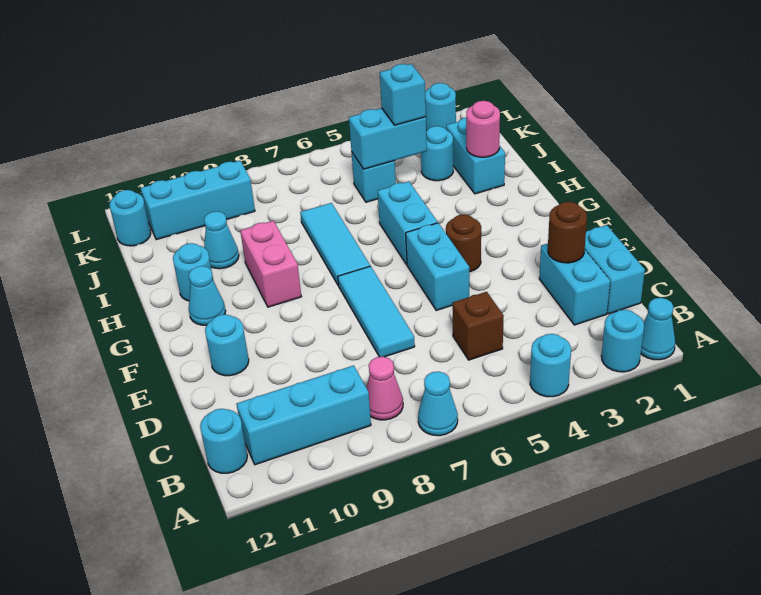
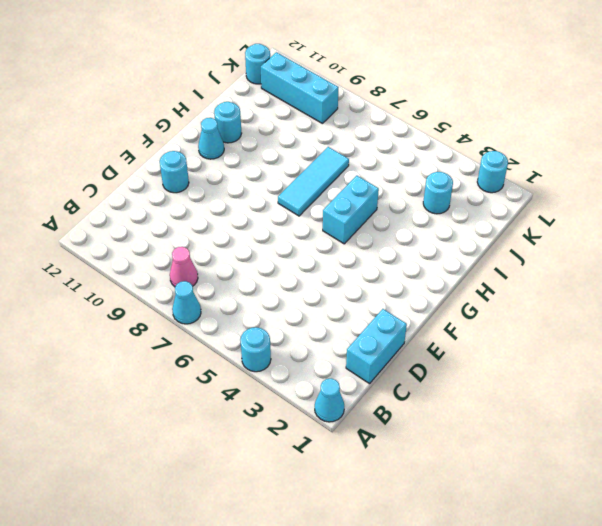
none -> cyan round brick A2 level 1
none -> cyan brick B9:B11 level 1
none -> cyan round brick B12 level 1
none -> cyan brick C2:D2 level 1

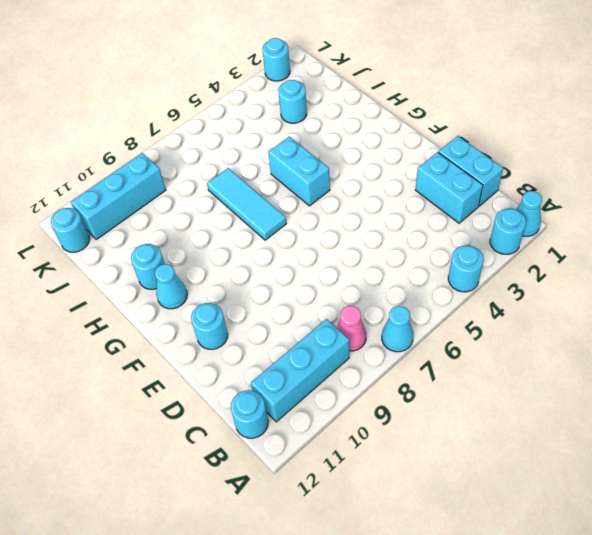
none -> brown brick C5 level 1
none -> cyan tile D7:F7 level 1
none -> cyan brick E5:F5 level 1
none -> brown round brick F4 level 1

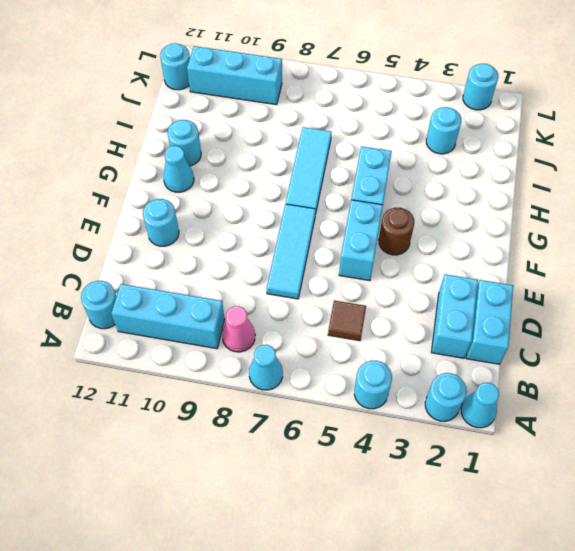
brown tile C5 level 1 -> brown brick C5 level 1
none -> pink brick G9:H9 level 1
none -> cyan brick I2:J2 level 1
none -> cyan cone I10 level 1
none -> cyan brick J5 level 1

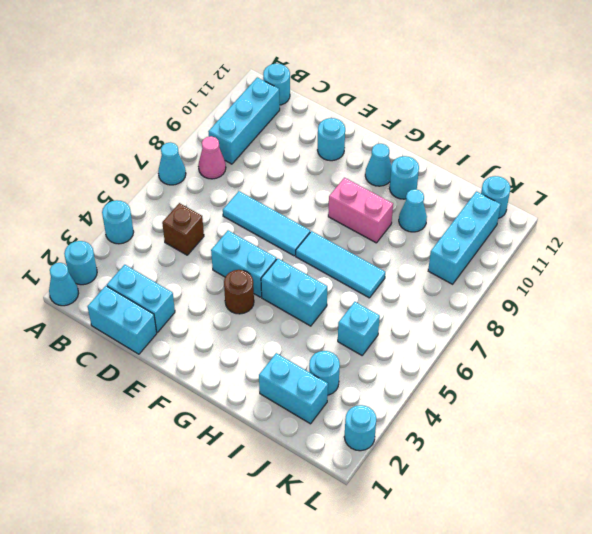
none -> brown round brick D2 level 2
none -> pink round brick I2 level 2
none -> cyan brick J4:J5 level 2
none -> cyan brick J4 level 3

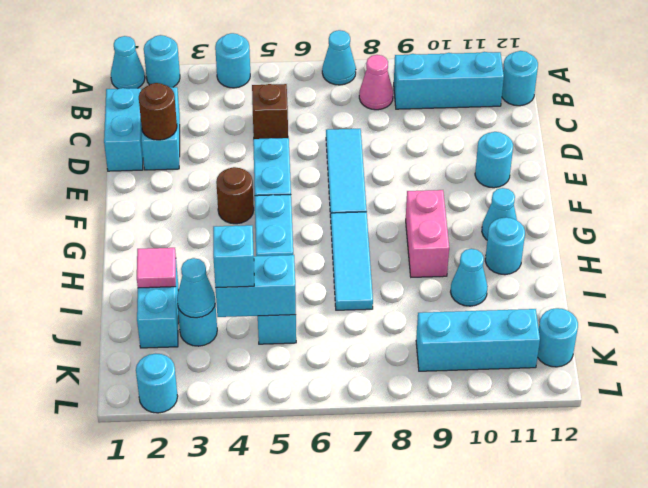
pink tile I2 level 2 -> pink round brick I2 level 2
cyan cone J3 level 2 -> none

